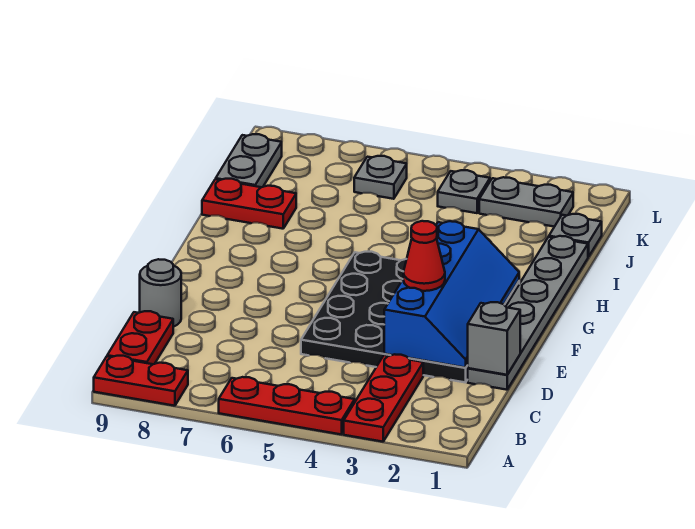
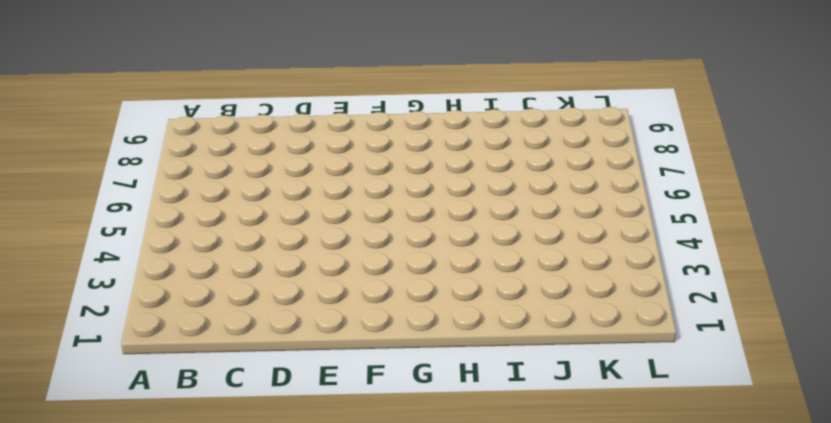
none -> red plate A3:C3 level 1
none -> red plate A4:A6 level 1
none -> red plate A8:A9 level 1

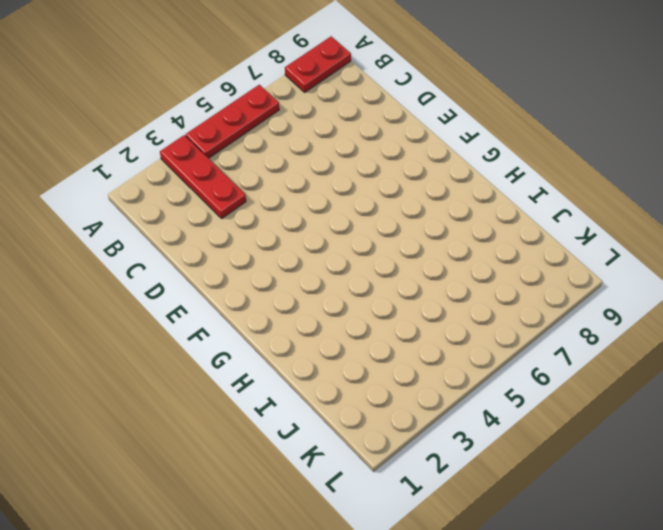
none -> red plate B9:C9 level 1
none -> grey plate D1:I1 level 1
none -> black plate D2:G5 level 1

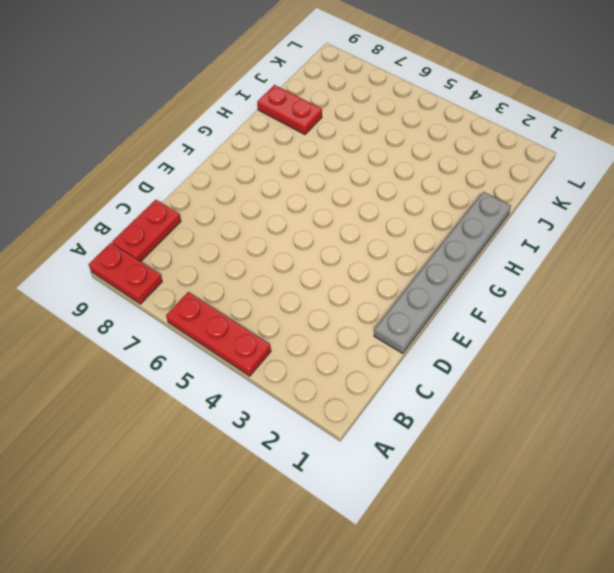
none -> red plate A3:C3 level 1
none -> black plate D2:G5 level 1
none -> grey round brick D9 level 1

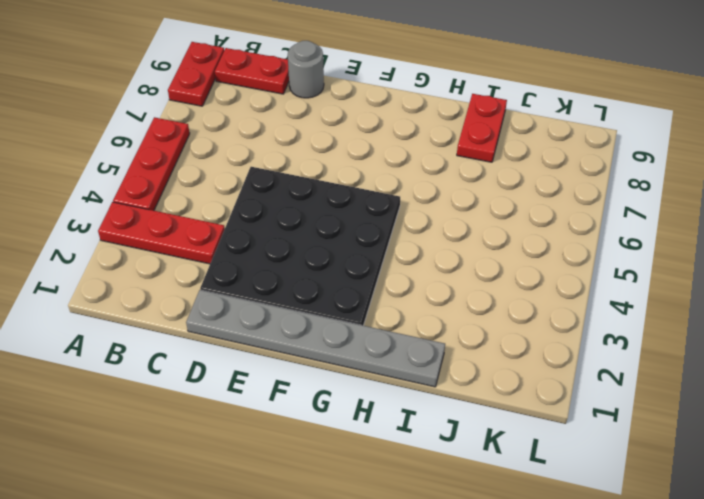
none -> grey plate J1 level 1
none -> grey plate J9:K9 level 1
none -> grey plate K2:K3 level 1

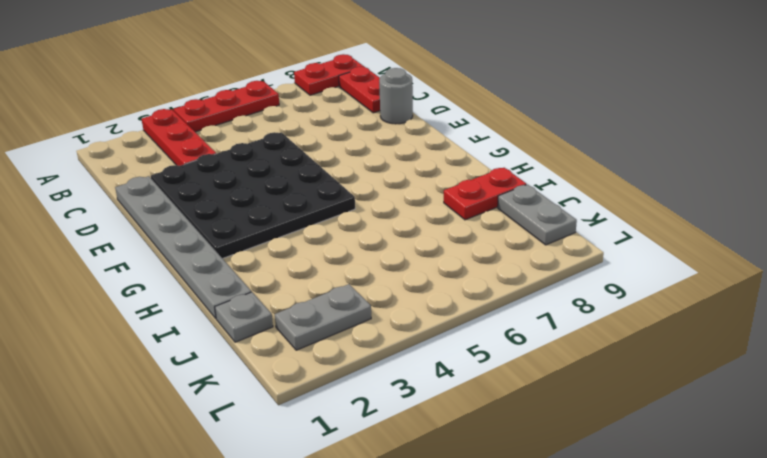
none -> grey plate K4 level 1
none -> grey plate K6 level 1
none -> grey brick D1 level 2

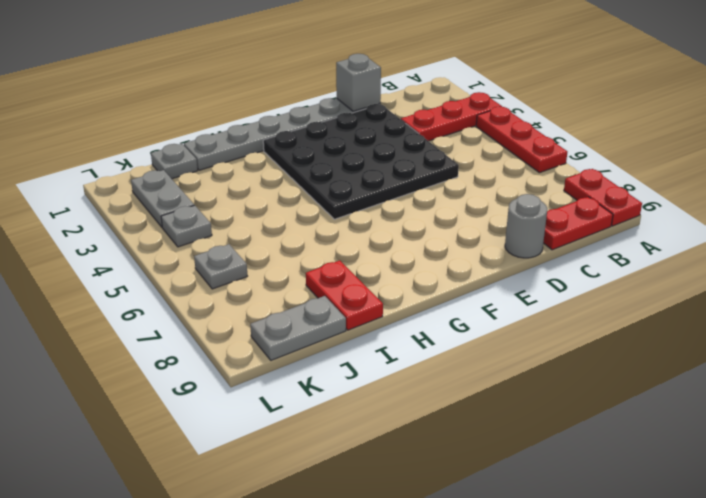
none -> blue slope D2:G3 level 2 top 3
none -> red cone E3 level 3

